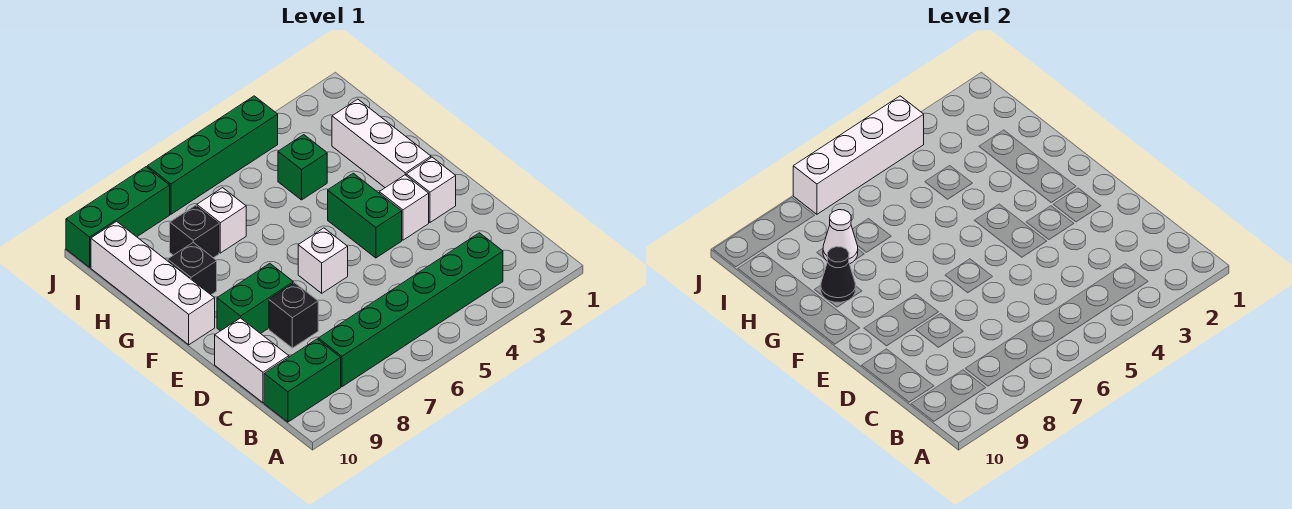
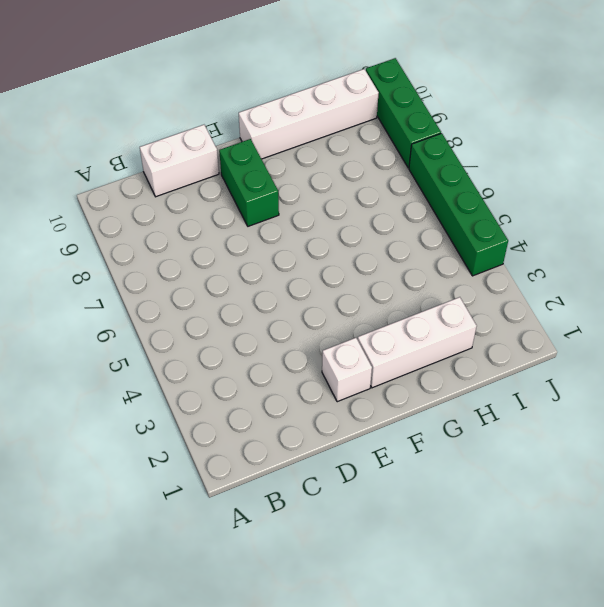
none -> green brick B3:B8 level 1
none -> green brick B9:B10 level 1
none -> black brick D8 level 1

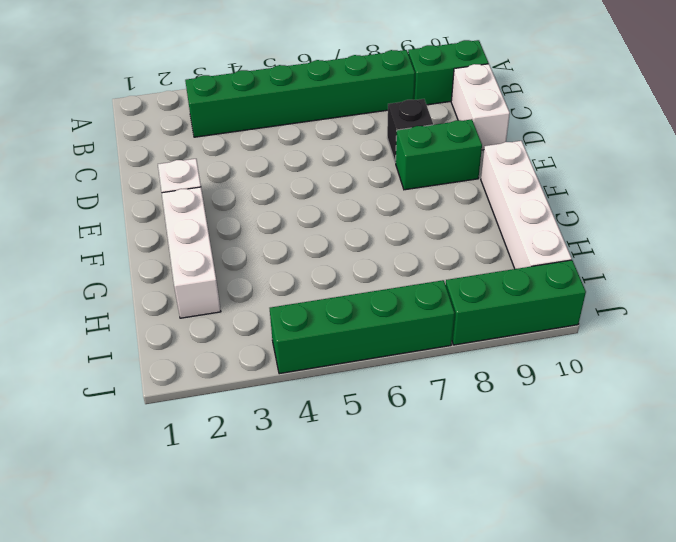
none -> white brick E3 level 1
none -> green brick E4:F4 level 1
none -> white brick E6 level 1

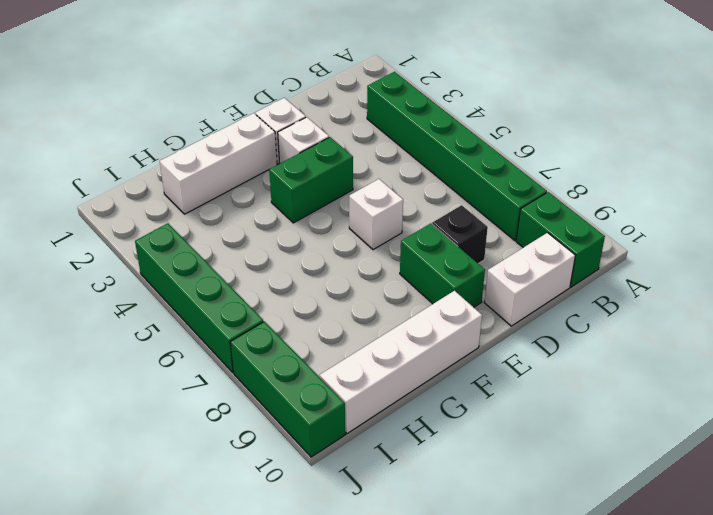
none -> black brick G9 level 1
none -> green brick H4 level 1
none -> white brick H7 level 1

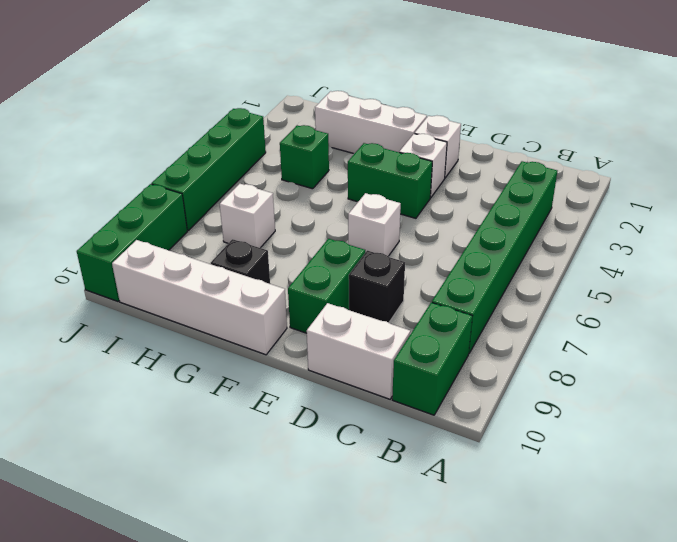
none -> black brick H8 level 1
none -> black cone G9 level 2
none -> white cone H8 level 2

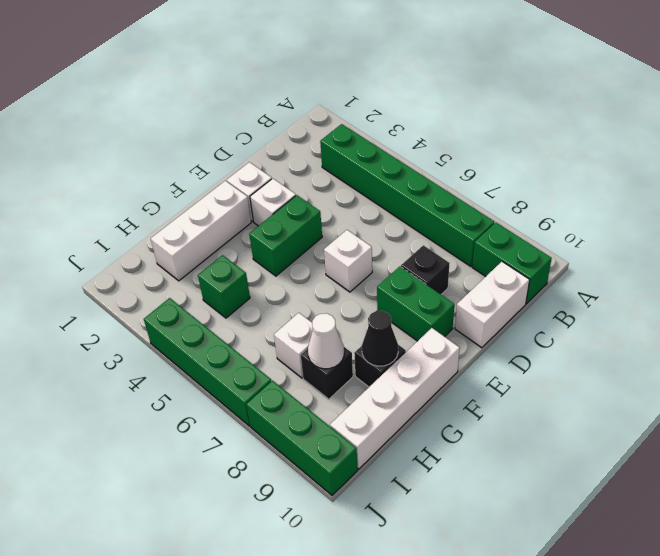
none -> white brick J4:J7 level 2

